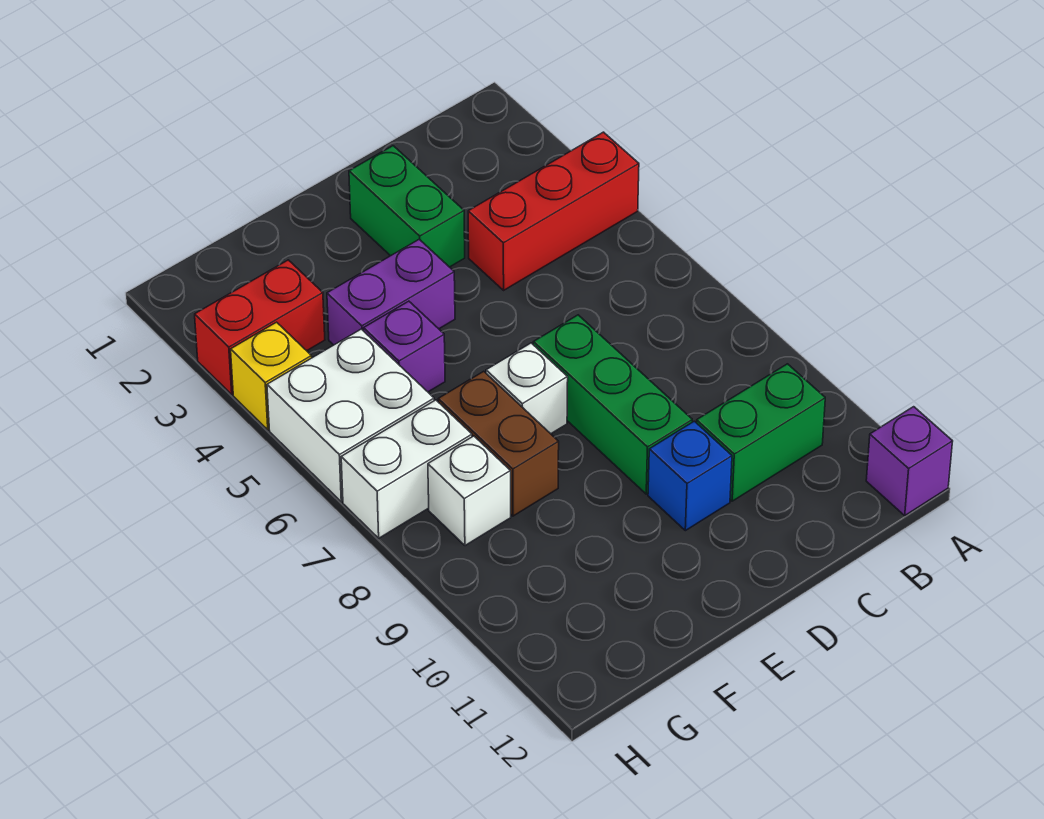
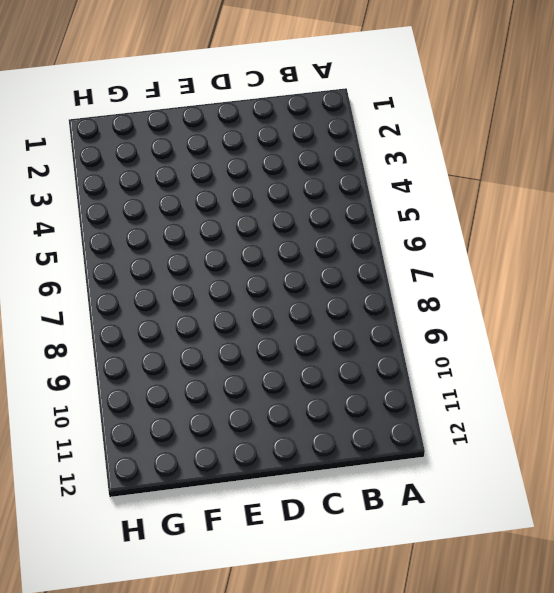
none -> red brick A4:C4 level 1
none -> purple brick A12 level 1
none -> green brick B10:C10 level 1

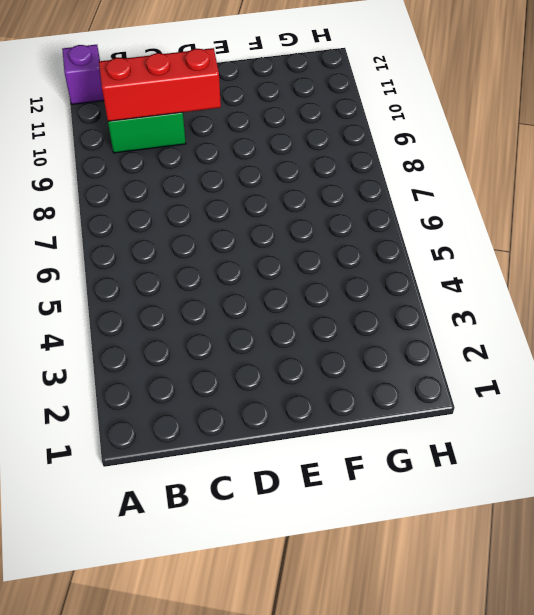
red brick B10:D10 level 2 -> red brick A4:C4 level 1
none -> green brick D2:D3 level 1
none -> green brick D7:D9 level 1
none -> blue brick D10 level 1

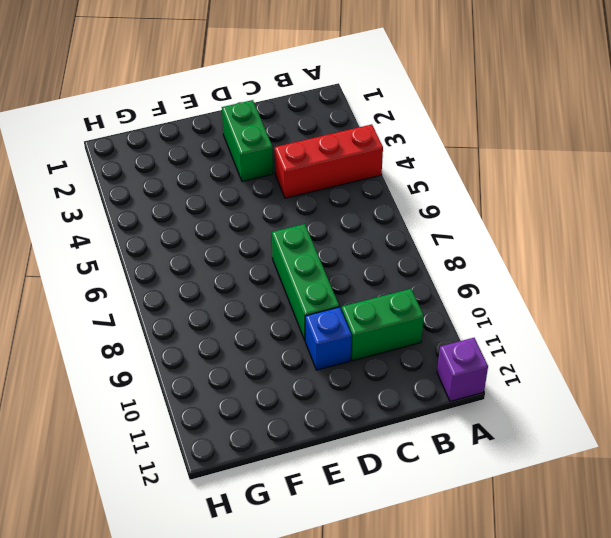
none -> purple brick E4:F4 level 1
none -> white brick E7 level 1
none -> purple brick F5 level 1

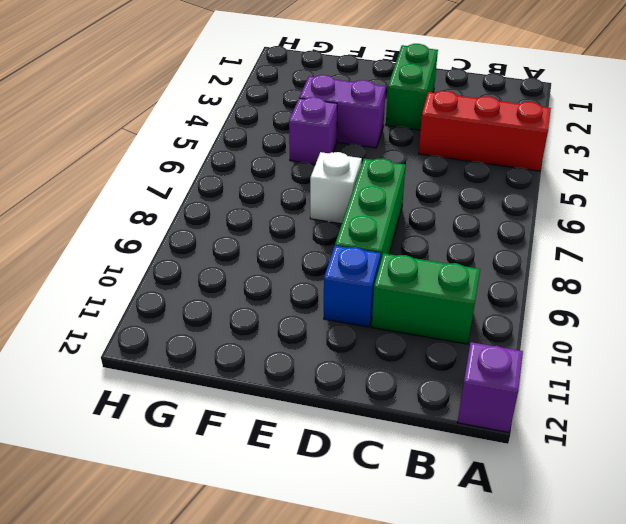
none -> brown brick F7:F8 level 1
none -> red brick G3:H3 level 1
none -> white brick G5:H6 level 1

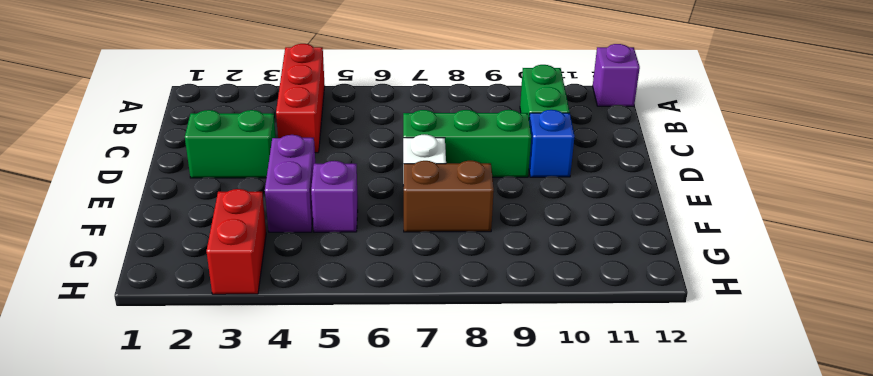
none -> white brick G5:H6 level 1
none -> white brick G7:H7 level 1
none -> white brick G8 level 1

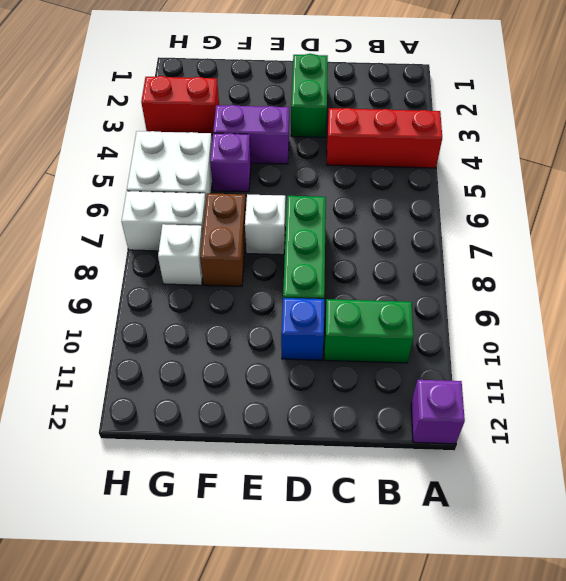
none -> yellow brick H4 level 1

